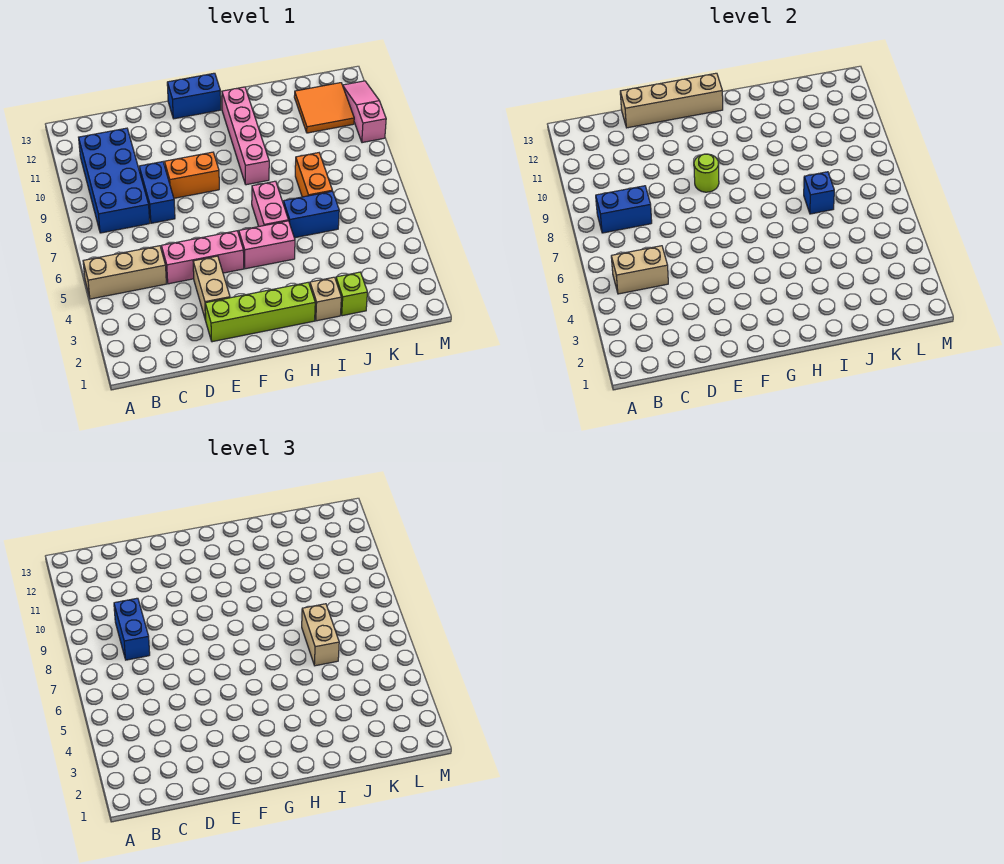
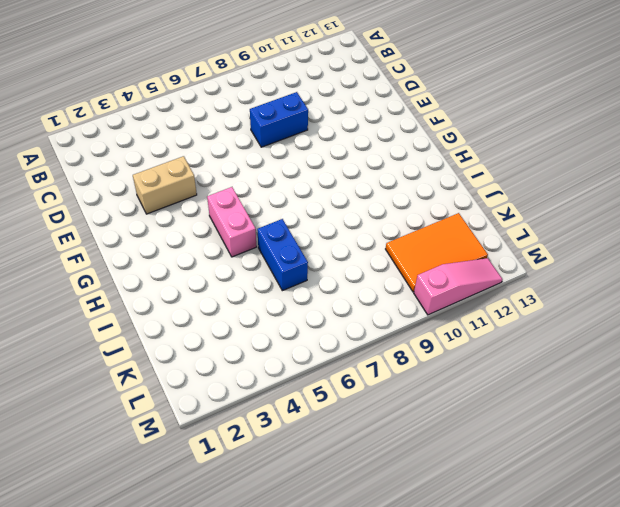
orange tile K10:L12 level 1 -> orange tile K11:L12 level 1
none -> tan brick A5:C5 level 1
none -> blue brick B8:C11 level 1
none -> pink brick D5:F5 level 1

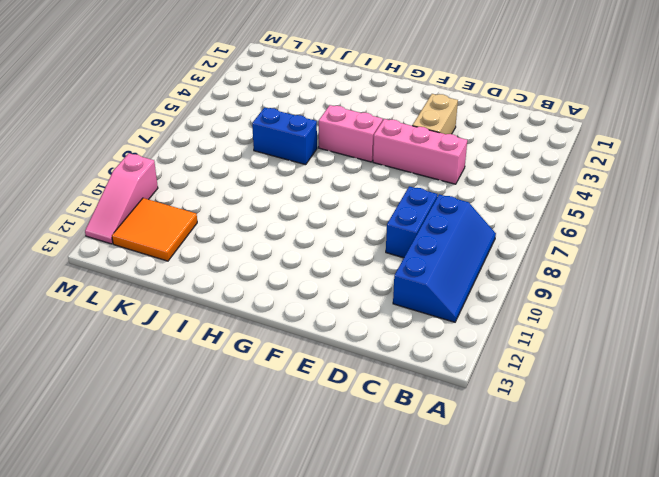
blue slope B8:C11 level 1 top C -> blue brick B8:C11 level 1
none -> tan brick A5:C5 level 1
none -> lime brick E2:H2 level 1
none -> orange brick E9:F9 level 1

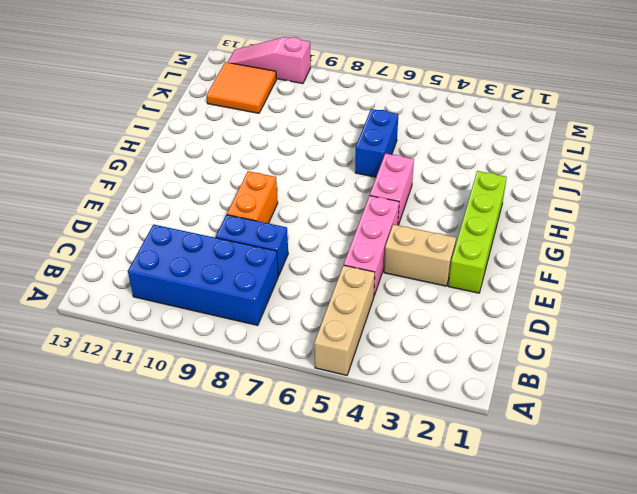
none -> blue brick F13:G13 level 1
none -> pink brick H6:H7 level 1
none -> pink brick H9:H12 level 1

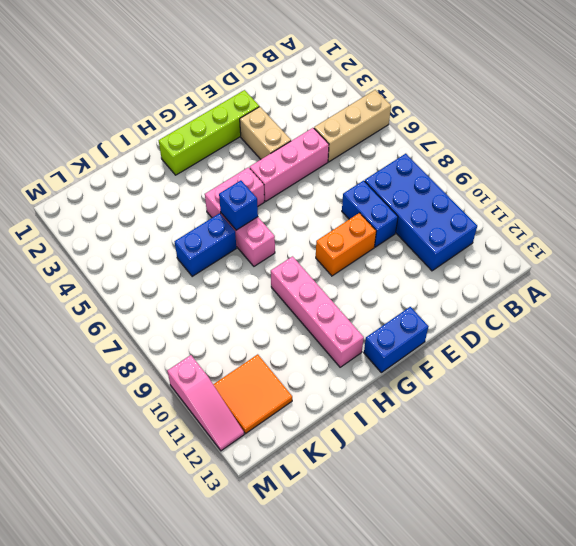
blue brick H6 level 2 -> blue brick J7 level 2
none -> tan brick I2 level 1
none -> lime brick J2 level 1
none -> orange brick J7:J8 level 1

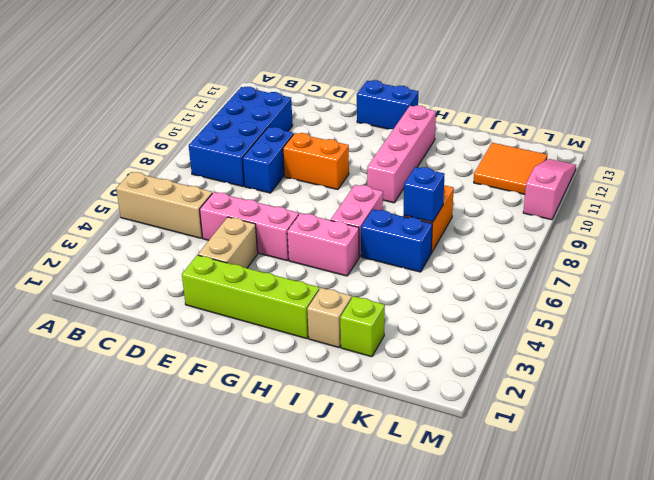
none -> tan brick B5:C5 level 2
none -> blue brick B8:C8 level 2
none -> tan brick D13:G13 level 2

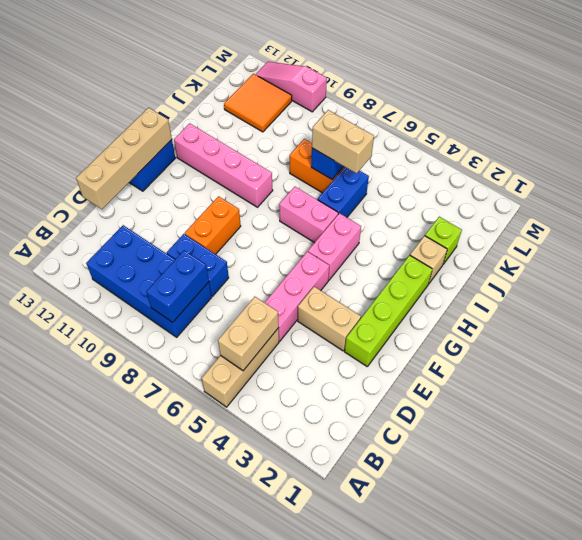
none -> lime round brick F9 level 2
none -> blue brick C8:C9 level 3

